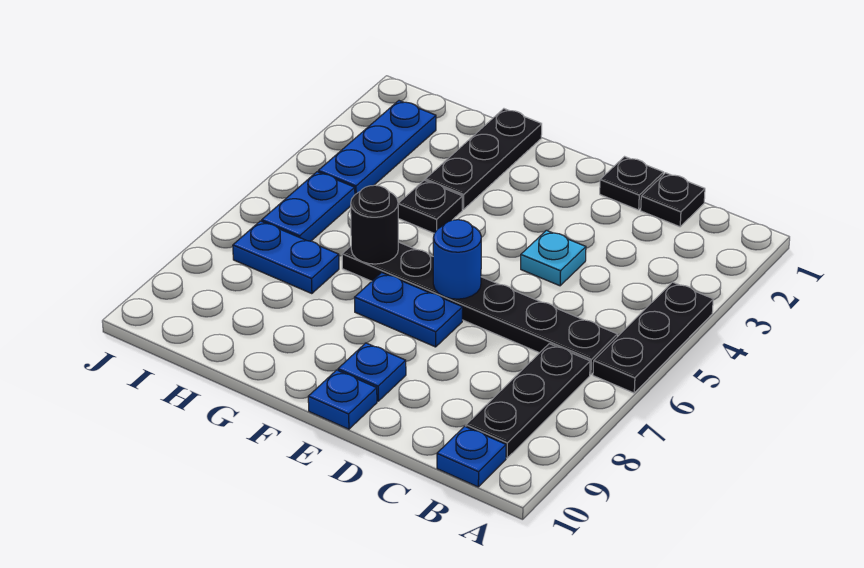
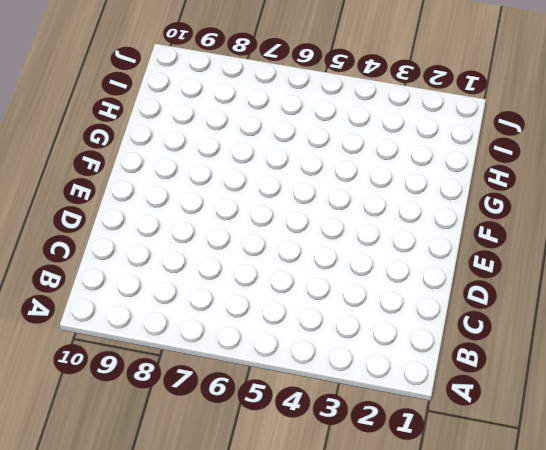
none -> black plate A4:A6 level 1
none -> black plate B6:G6 level 1
none -> black plate B7:B9 level 1

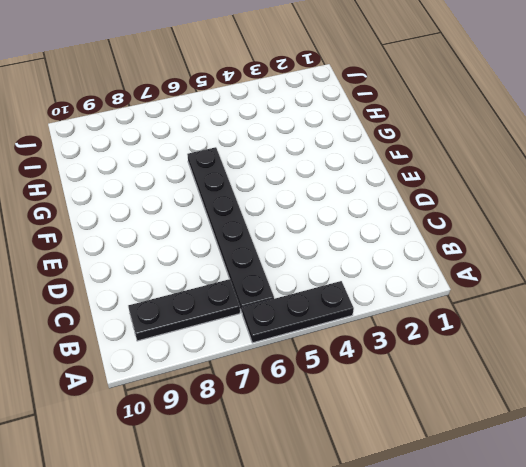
none -> blue plate B10 level 1
none -> black plate C1 level 1
none -> black plate D1 level 1

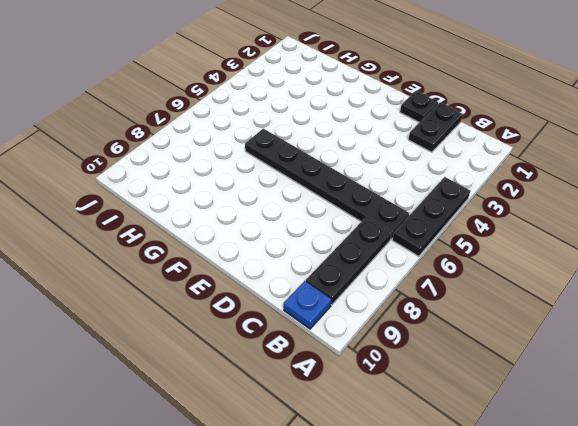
black plate C1:C2 level 1 -> black plate C1 level 1
none -> cyan plate D4 level 1
none -> blue plate E7:F7 level 1
none -> blue plate E9 level 1

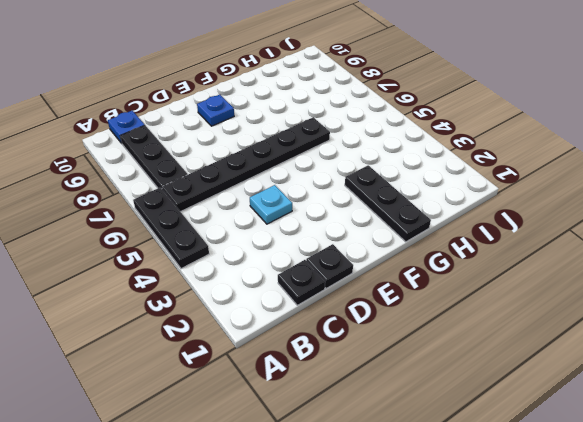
none -> blue plate E7:F7 level 1
none -> blue plate E10 level 1
none -> black plate G4 level 1

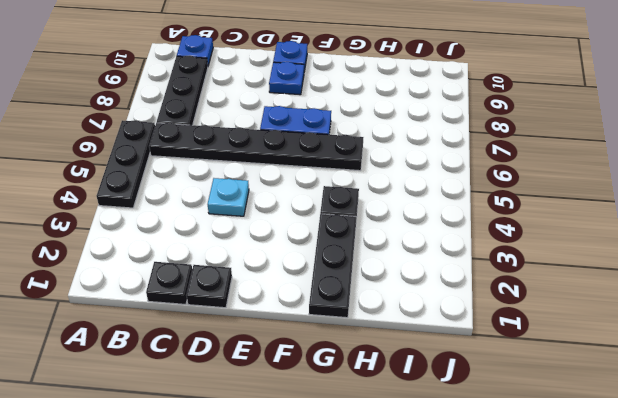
none -> blue plate H7:I7 level 1
none -> blue plate I2:I4 level 1
none -> blue plate I5:I6 level 1

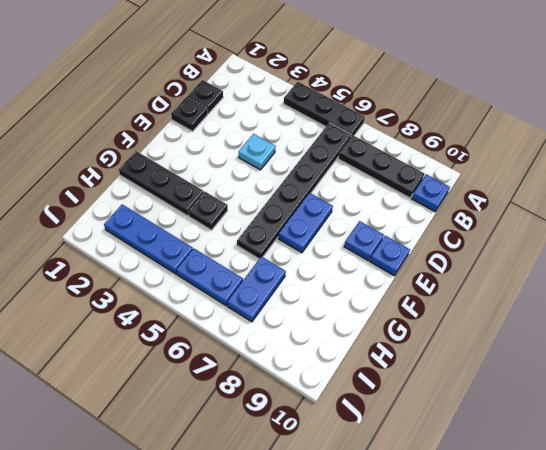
none -> blue round brick E6 level 2
none -> black round brick G6 level 2

